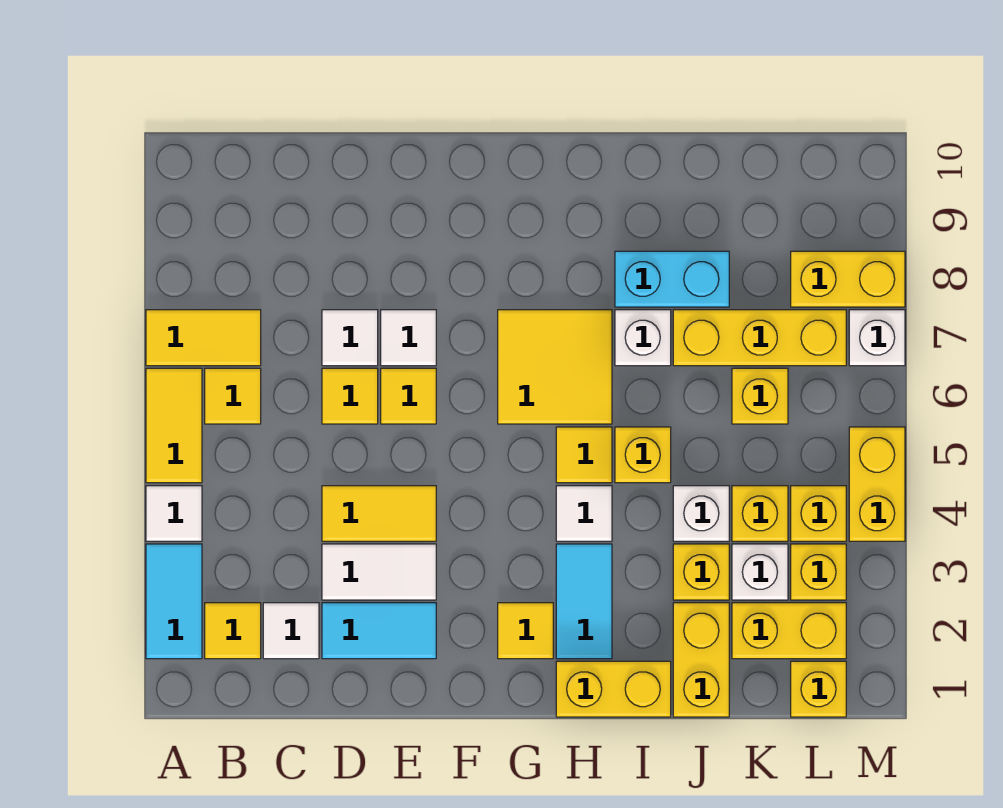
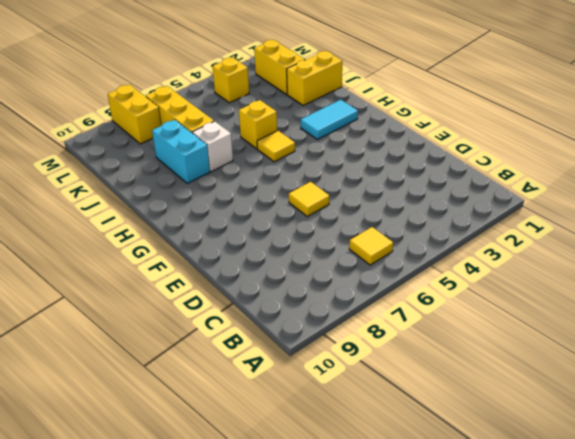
none -> cyan tile A2:A3 level 1
none -> white tile A4 level 1
none -> yellow tile A5:A6 level 1
none -> yellow tile A7:B7 level 1

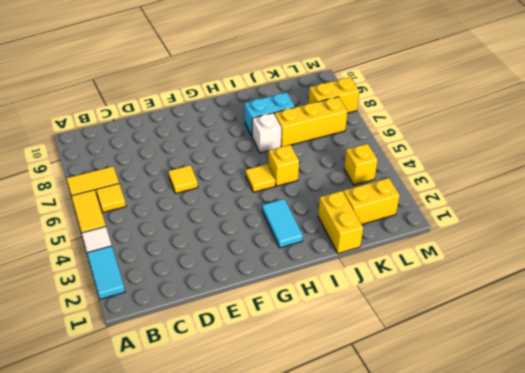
none -> yellow tile B2 level 1
none -> white tile C2 level 1
none -> cyan tile D2:E2 level 1
none -> white tile D3:E3 level 1

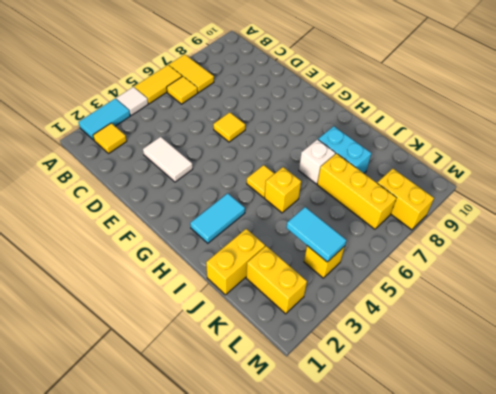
cyan tile K4:L4 level 2 -> cyan tile D2:E2 level 1
none -> white tile C2 level 1
none -> yellow tile D4:E4 level 1
none -> yellow tile D6 level 1
none -> white tile D7 level 1

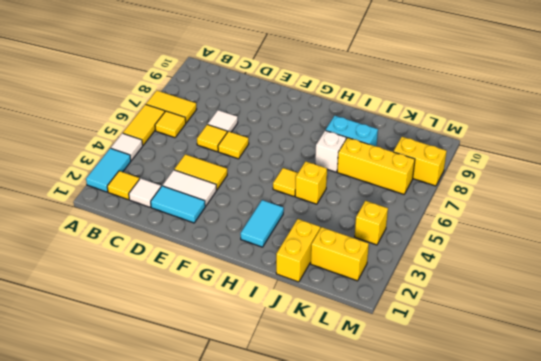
none -> white tile E7 level 1
none -> yellow tile G2 level 1
none -> yellow tile G6:H7 level 1
none -> yellow brick H1:I1 level 1

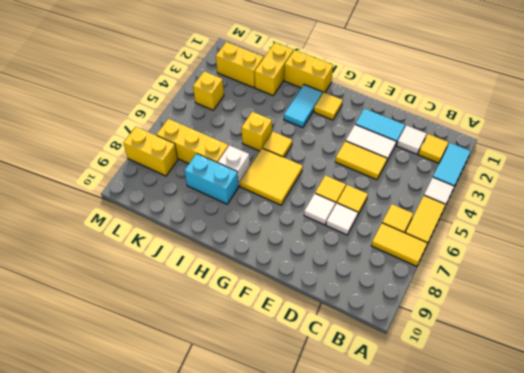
none -> white tile H4 level 1
none -> yellow brick J3 level 1
none -> white brick J4 level 1
none -> white brick K3 level 1

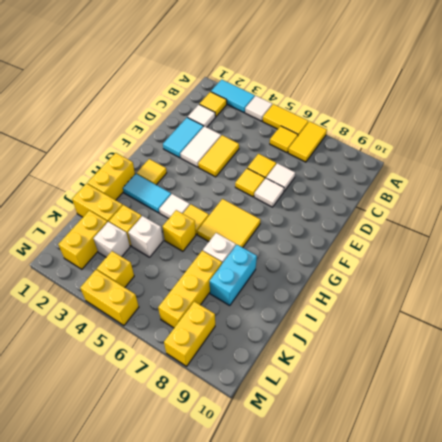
none -> yellow brick K4 level 1
none -> yellow brick K6 level 1
none -> yellow brick L1 level 1
none -> yellow brick L3 level 1

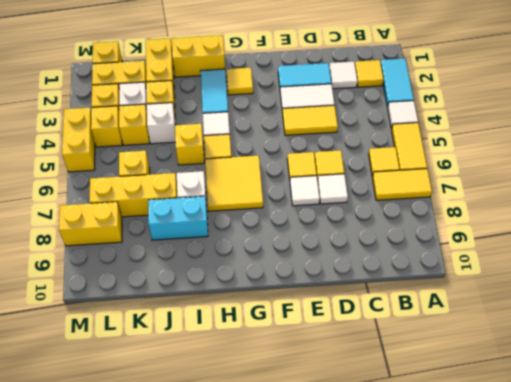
none -> white brick M7 level 1

